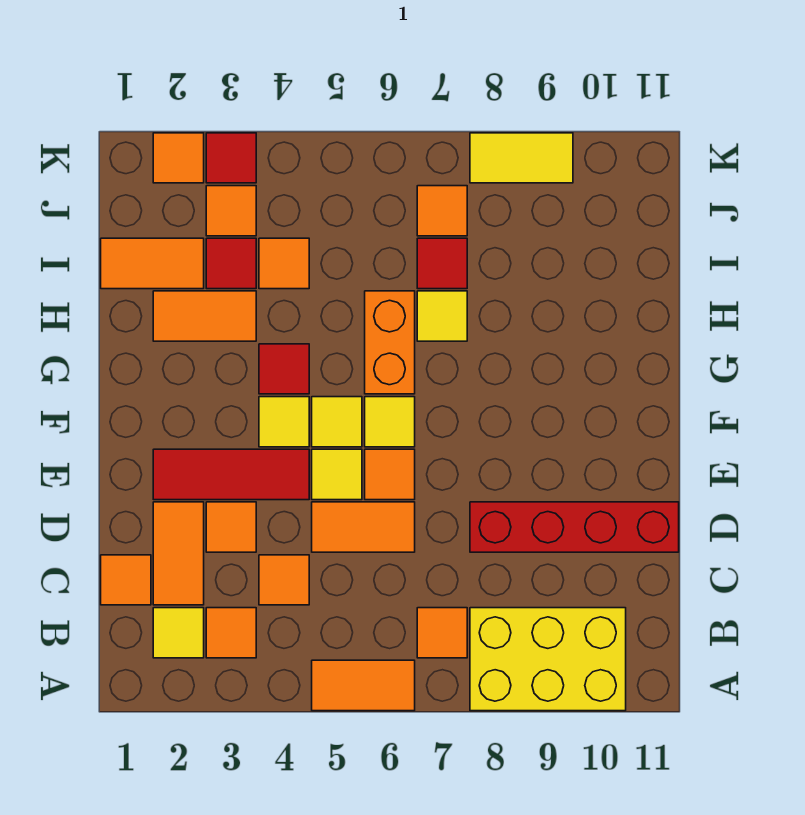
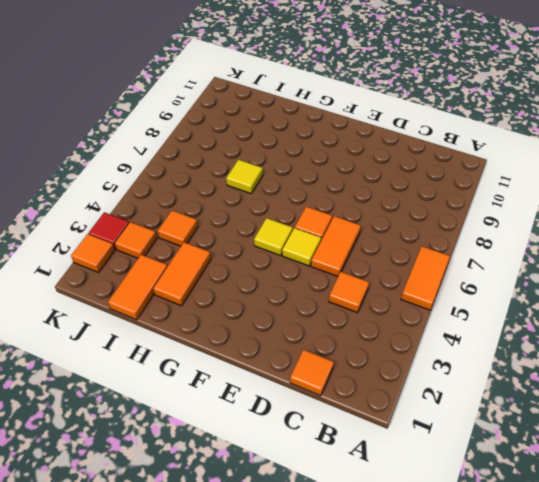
none -> yellow brick A8:B10 level 1
none -> yellow tile B2 level 1
none -> orange tile B3 level 1
none -> orange tile B7 level 1

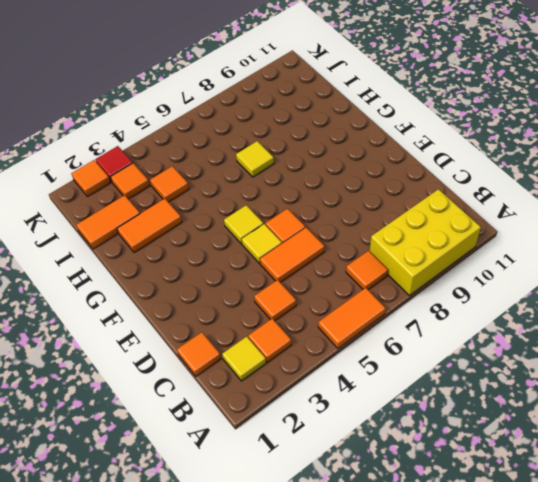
none -> orange tile C2:D2 level 1
none -> orange tile D3 level 1
none -> red brick D8:D11 level 1
none -> red tile E2:E4 level 1

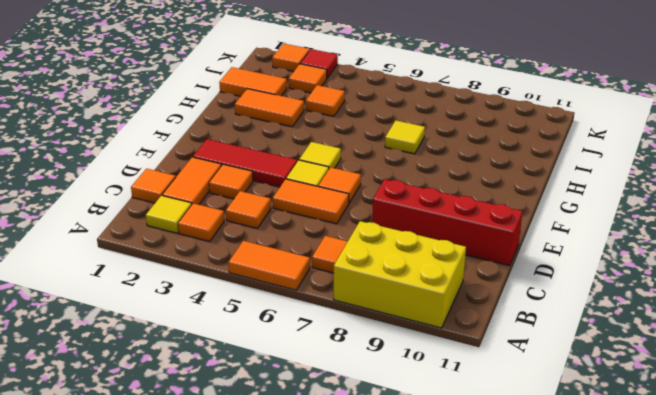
none -> yellow tile F4 level 1
none -> yellow tile F6 level 1
none -> red tile G4 level 1
none -> orange brick G6:H6 level 1

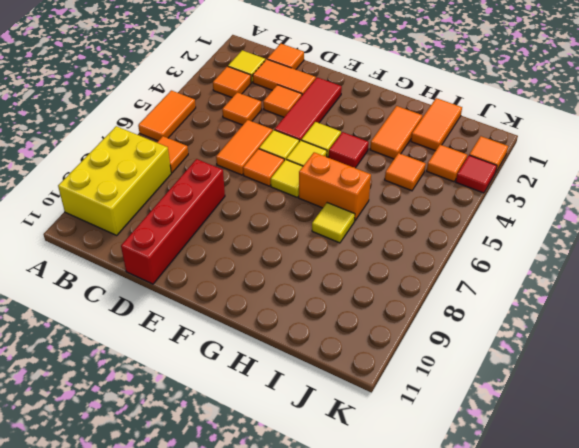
none -> red tile I3 level 1
none -> red tile I7 level 1
none -> orange tile J7 level 1
none -> yellow tile K8:K9 level 1

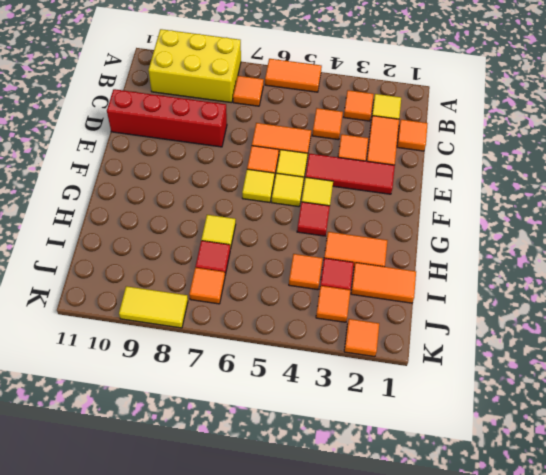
none -> orange brick G6:H6 level 1
none -> red tile K3 level 1

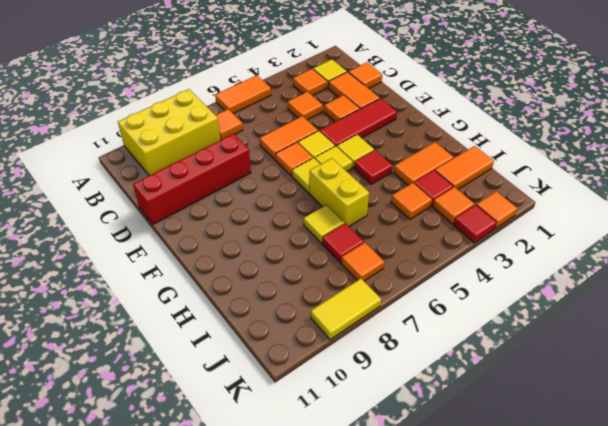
yellow brick G6:H6 level 1 -> orange brick G6:H6 level 1

